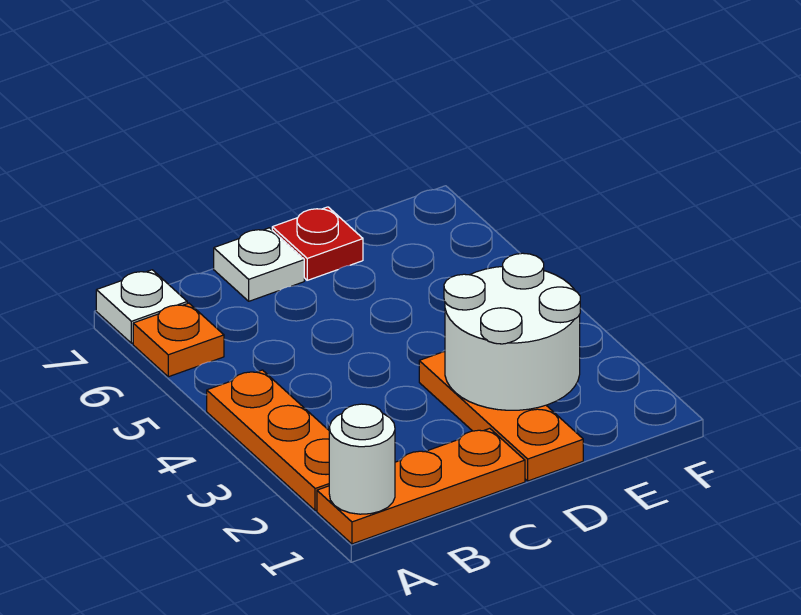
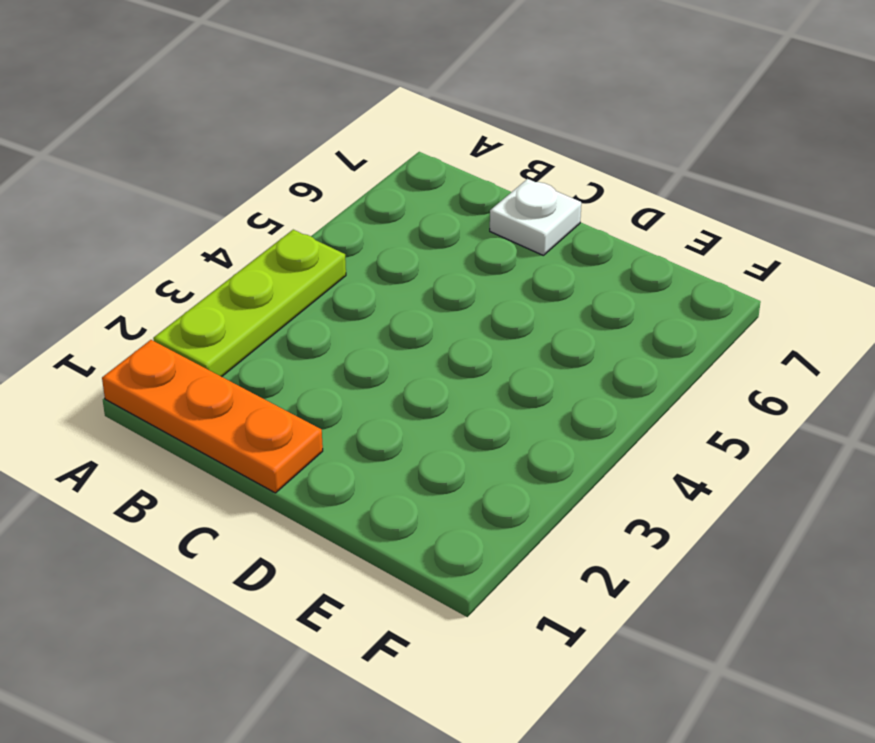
lime plate A2:A4 level 1 -> orange plate A2:A4 level 1
none -> orange plate A6 level 1
none -> white plate A7 level 1

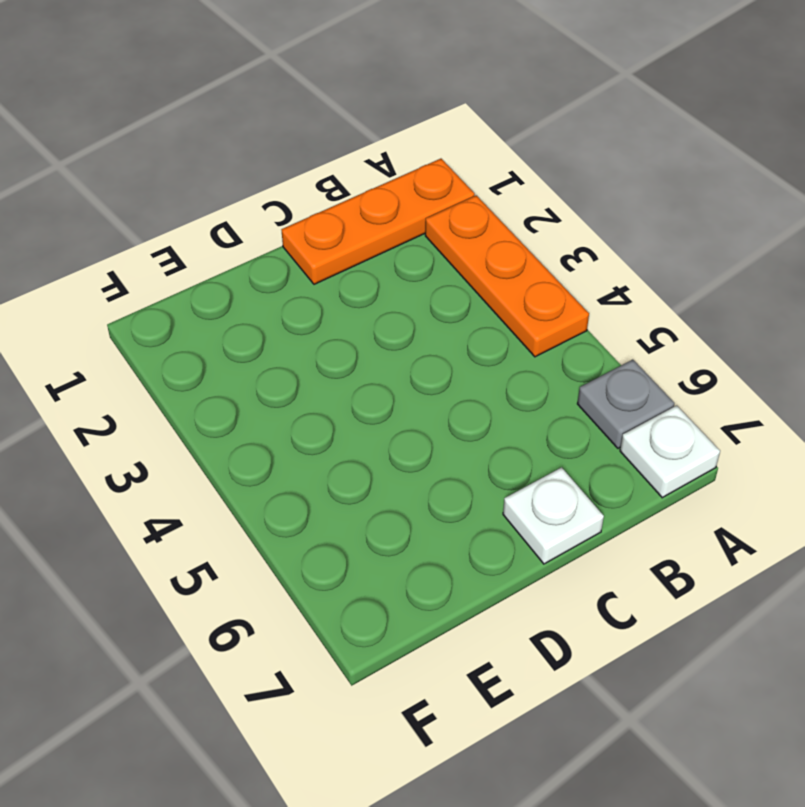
grey plate A6 level 1 -> orange plate A6 level 1
none -> orange plate D1:D3 level 1
none -> red plate D7 level 1

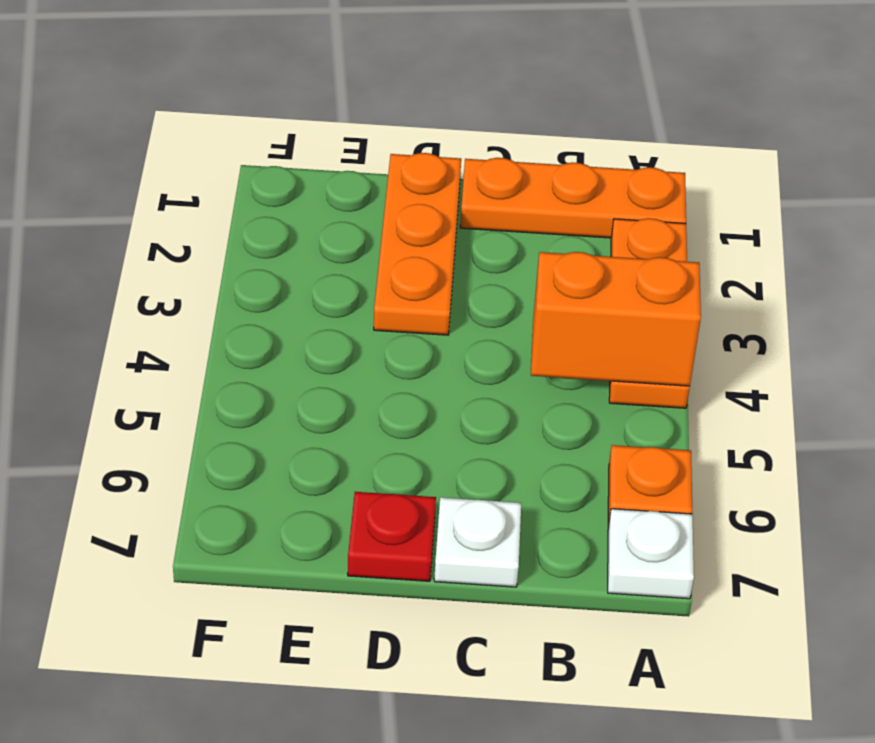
orange brick A4:B4 level 2 -> none
none -> white round brick A1 level 2
none -> white round brick D2:E3 level 2

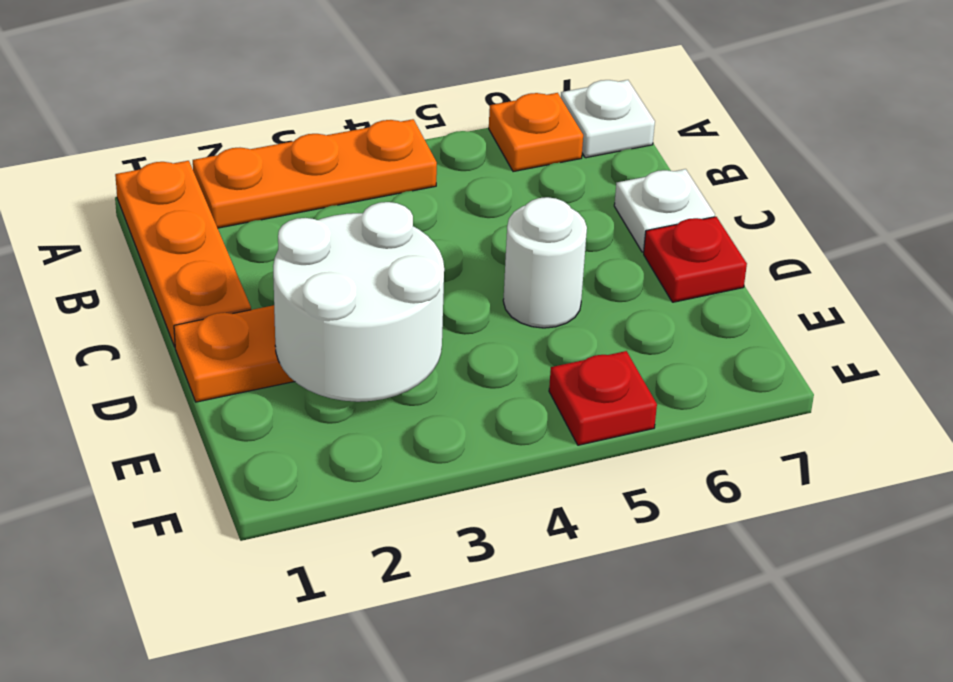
white round brick D5 level 1 -> white round brick A1 level 2
red plate F5 level 1 -> none

